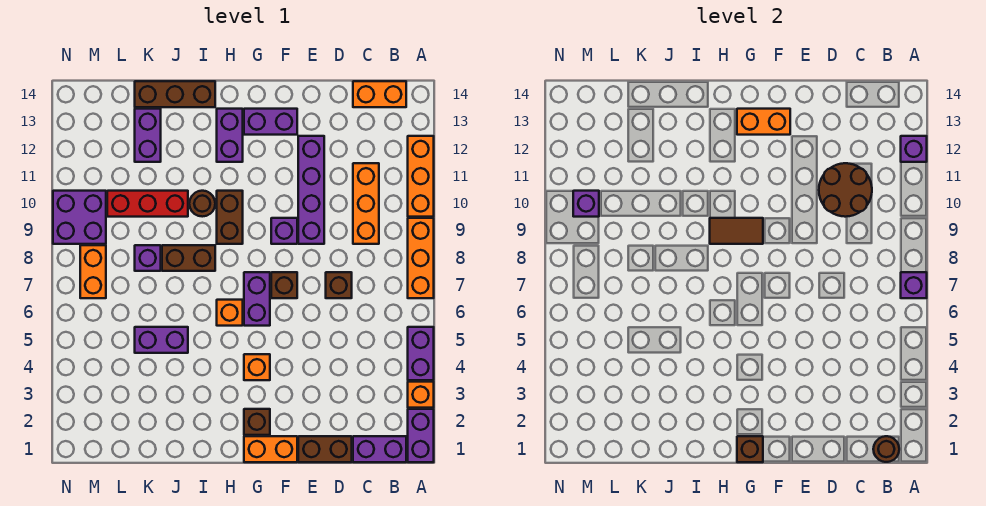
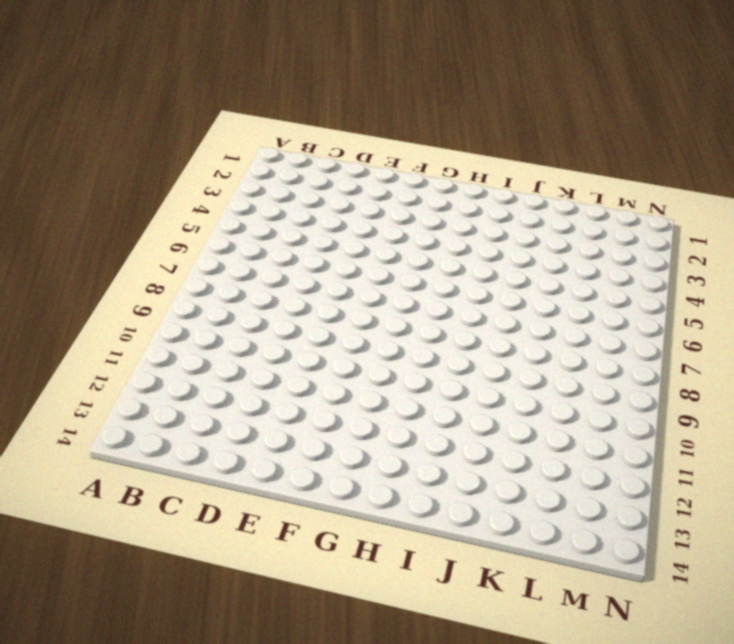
none -> purple brick A1:A2 level 1
none -> orange brick A3 level 1
none -> purple brick A4:A5 level 1
none -> orange brick A7:A9 level 1

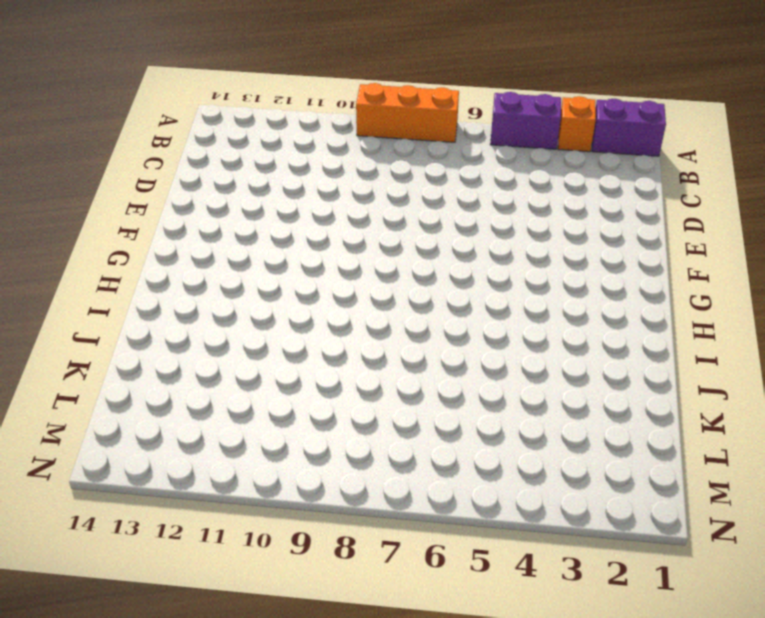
none -> orange brick A10:A12 level 1
none -> purple brick B1:C1 level 1
none -> orange brick B14:C14 level 1
none -> orange brick C9:C11 level 1

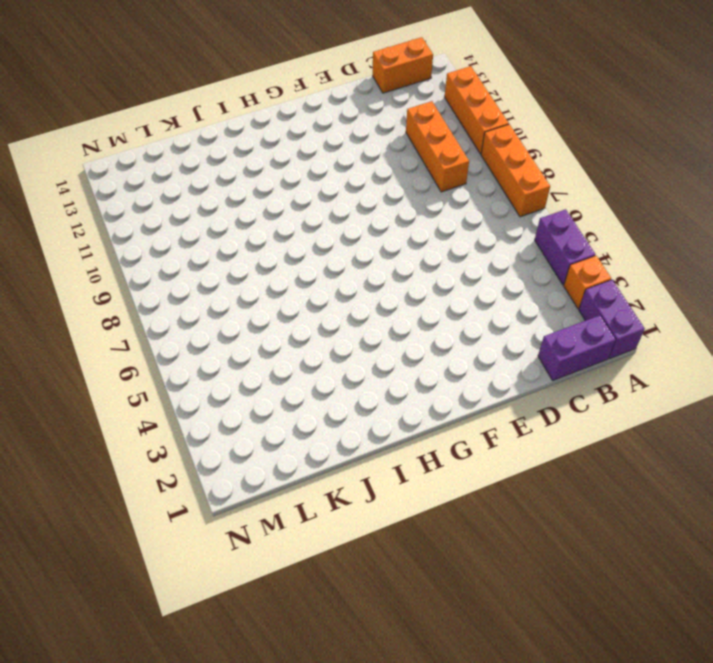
none -> brown brick D1:E1 level 1
none -> brown brick D7 level 1
none -> purple brick E9:E12 level 1
none -> orange brick F1:G1 level 1

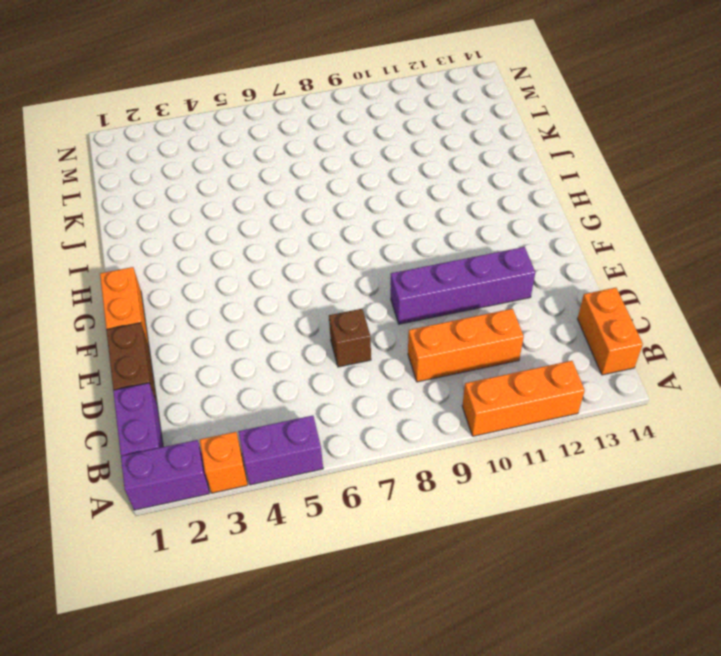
none -> orange brick A7:A9 level 1
none -> brown brick F7 level 1
none -> purple brick F9 level 1
none -> purple brick F13:G13 level 1

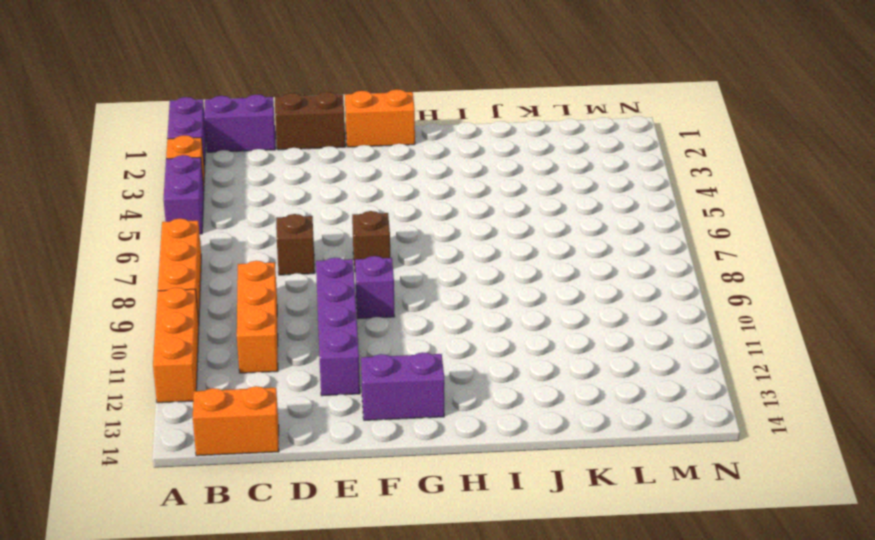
none -> brown brick G2 level 1
none -> orange brick G4 level 1
none -> purple brick G6:G7 level 1
none -> orange brick H6 level 1

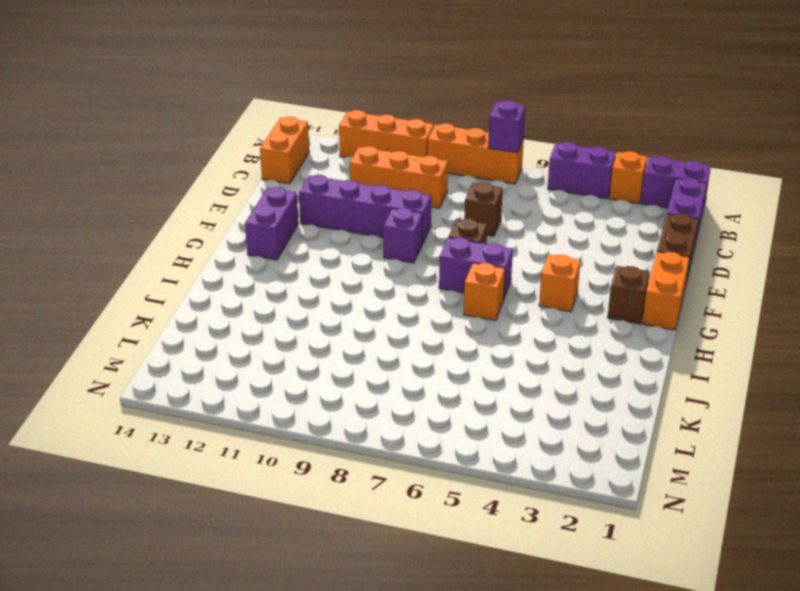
none -> brown brick H9:H10 level 1
none -> purple brick H12:H13 level 1
none -> brown brick I8:J8 level 1
none -> brown round brick I10 level 1

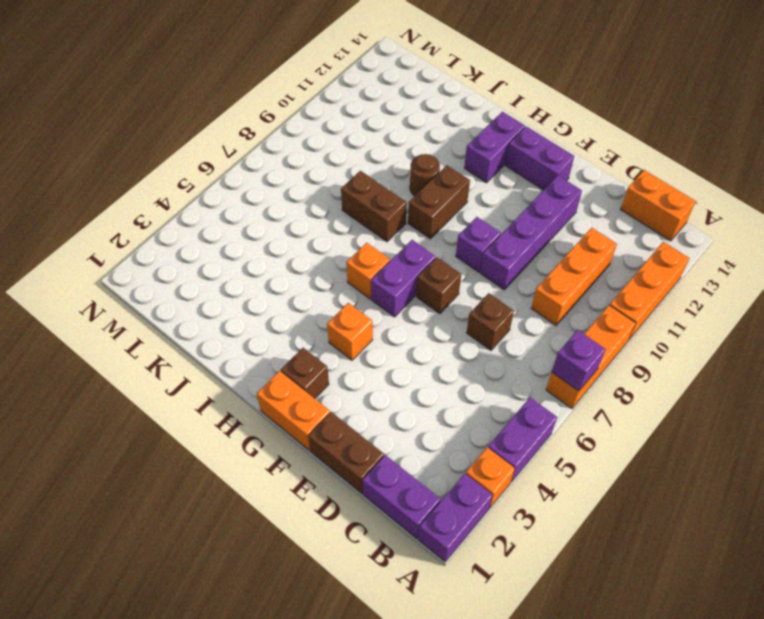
none -> brown brick I14:K14 level 1
none -> purple brick J5:K5 level 1
none -> red brick J10:L10 level 1
none -> purple brick K8 level 1

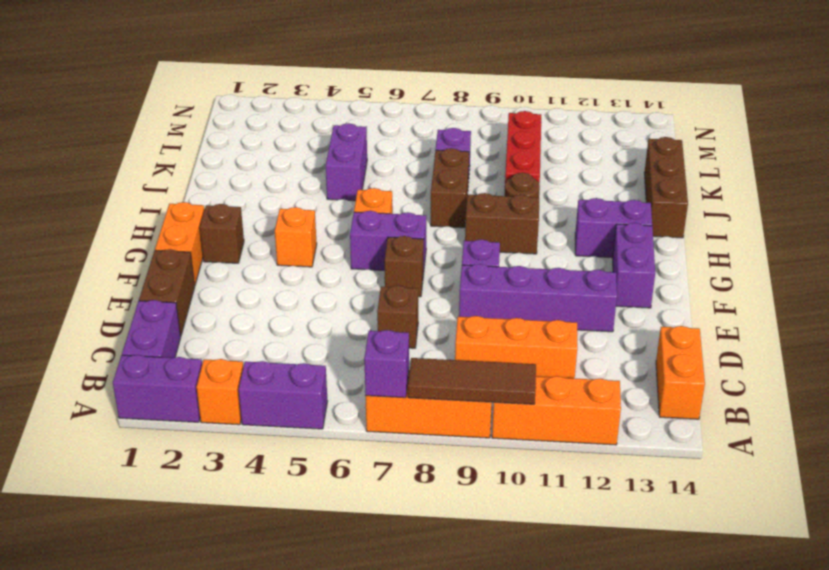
brown tile A8:A10 level 2 -> none
none -> purple brick K12:K13 level 1
none -> orange brick M7:M8 level 1
none -> purple brick M9:N10 level 1
none -> purple brick A12 level 2

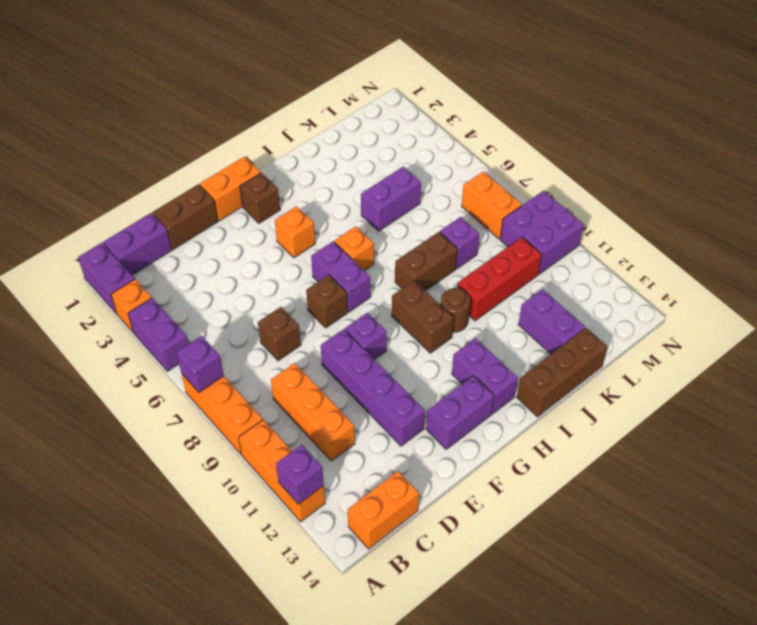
none -> brown round brick B1 level 2
none -> brown round brick C10:D11 level 2
none -> orange brick F13:G13 level 2
none -> brown brick G1 level 2

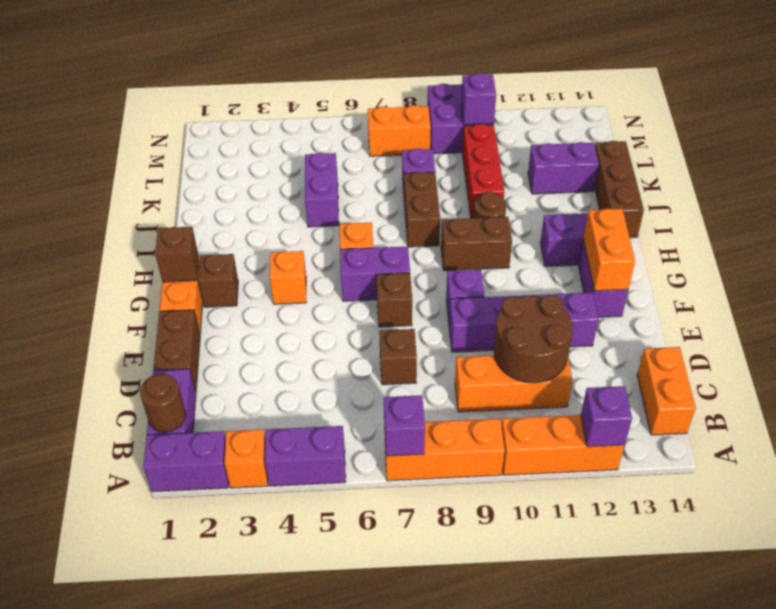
none -> brown tile G9:H9 level 2

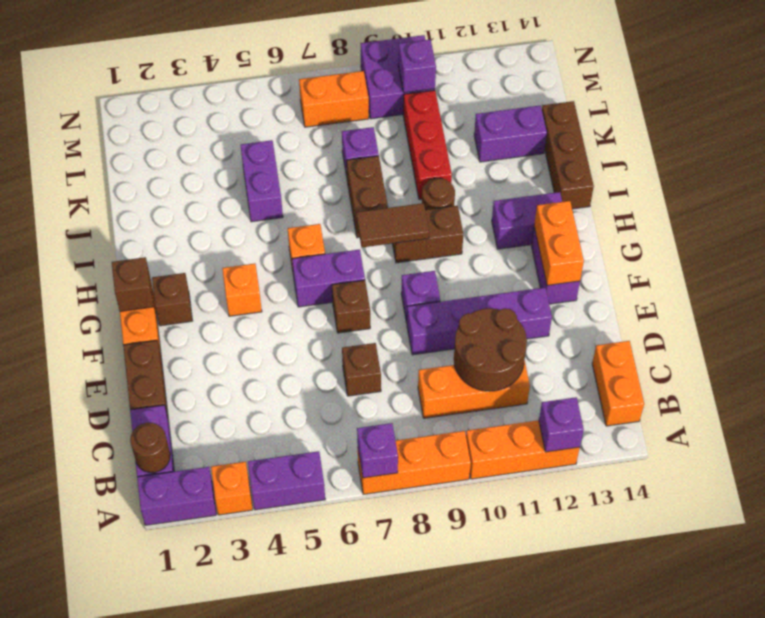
brown tile H8:H9 level 2 -> brown tile G9:H9 level 2

